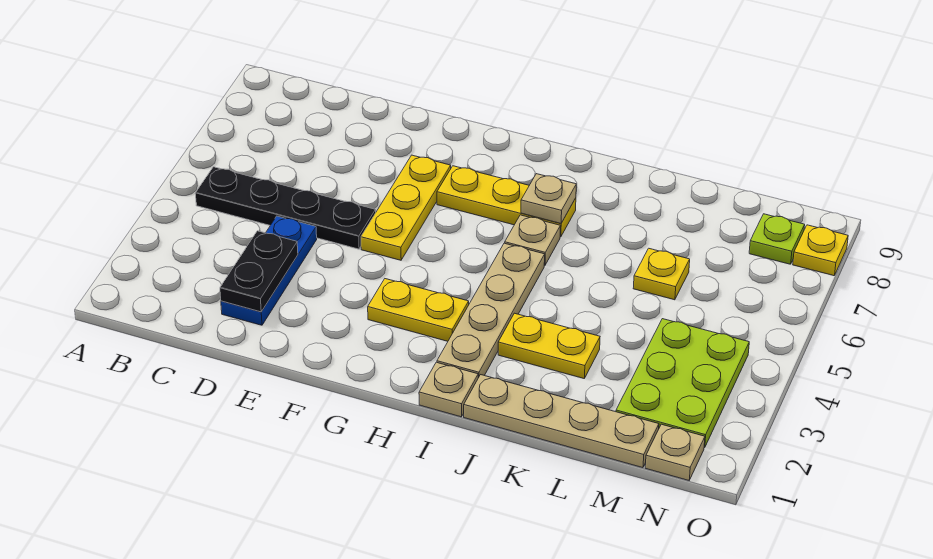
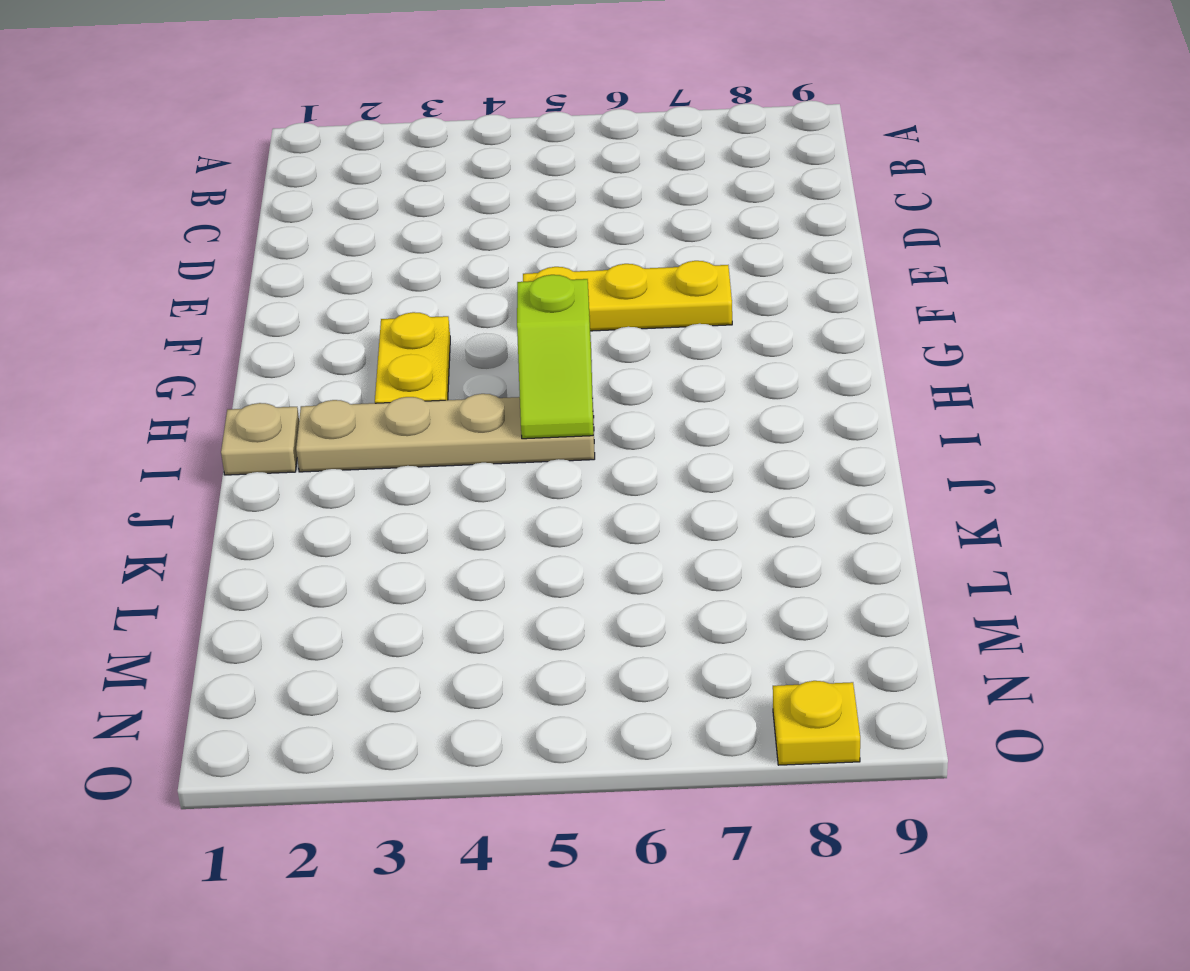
lime slope H5:I5 level 2 top H -> none
none -> black plate B5:E5 level 1
none -> blue plate D2:D4 level 1
none -> yellow plate G7:I7 level 1

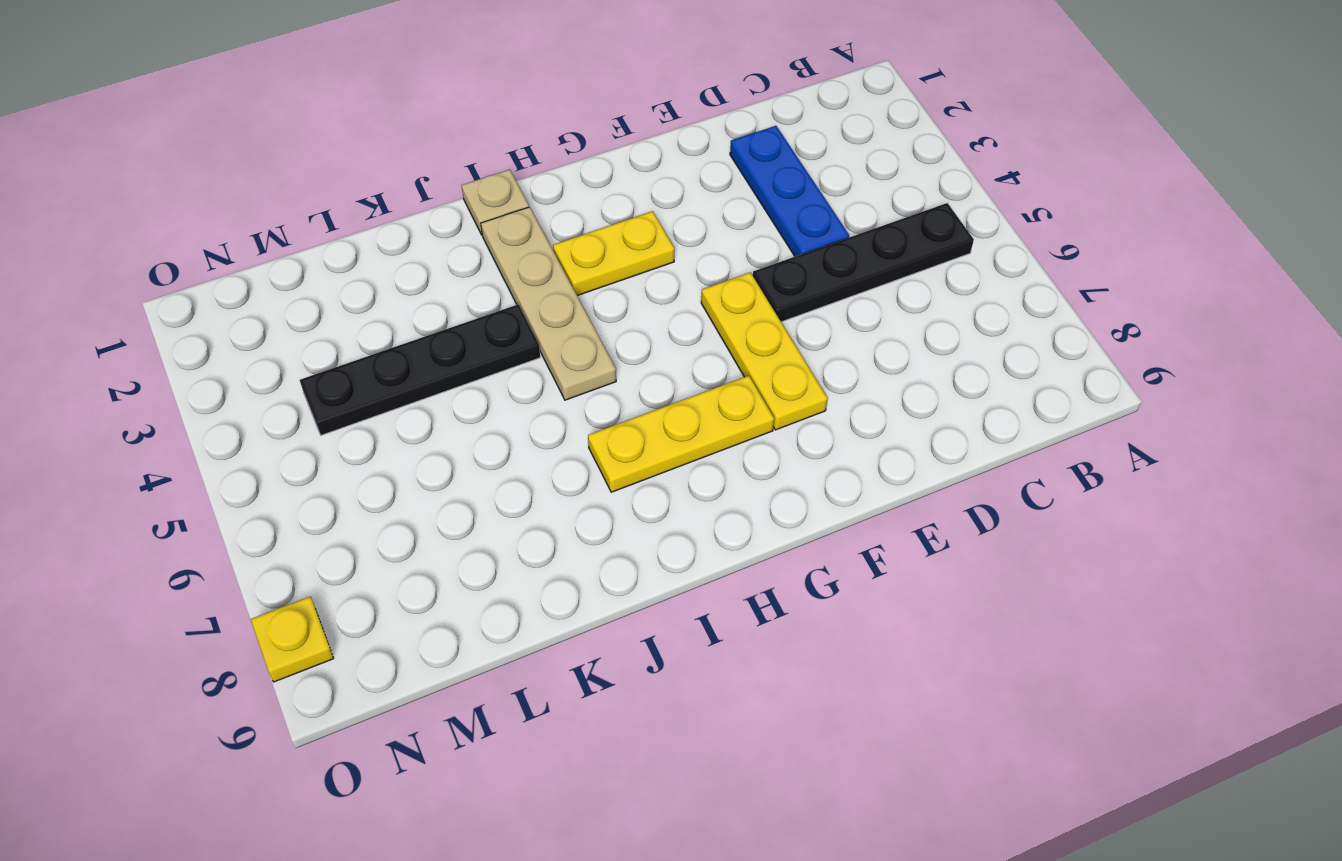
black plate J4:M4 level 1 -> lime plate M2:N4 level 1
none -> tan plate I6 level 1
none -> tan plate J1:M1 level 1
none -> yellow plate J3:K3 level 1

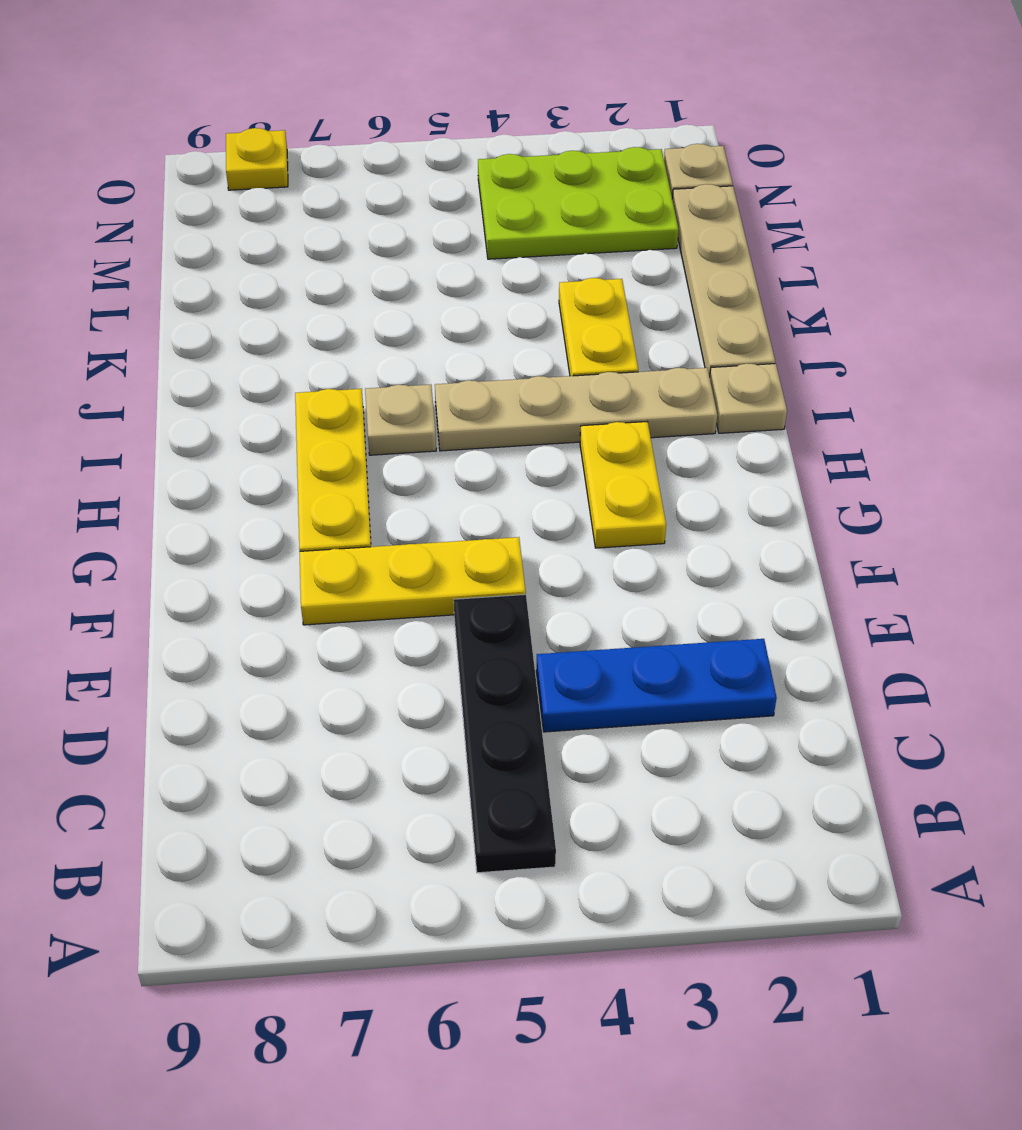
none -> yellow plate L6 level 1
none -> lime plate N8 level 1
none -> black plate D2:D3 level 2

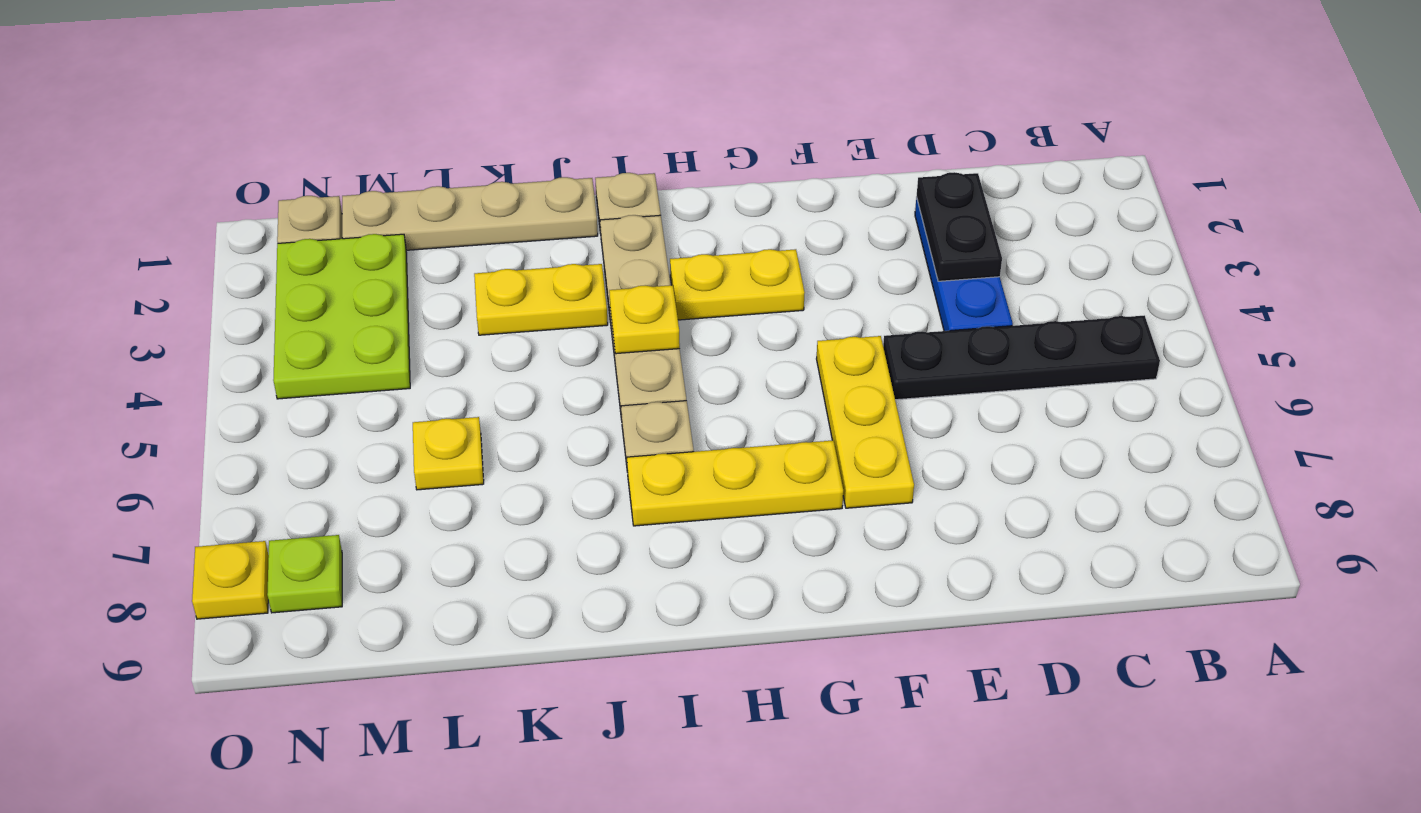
yellow plate I4 level 2 -> none
none -> tan plate I7 level 2

